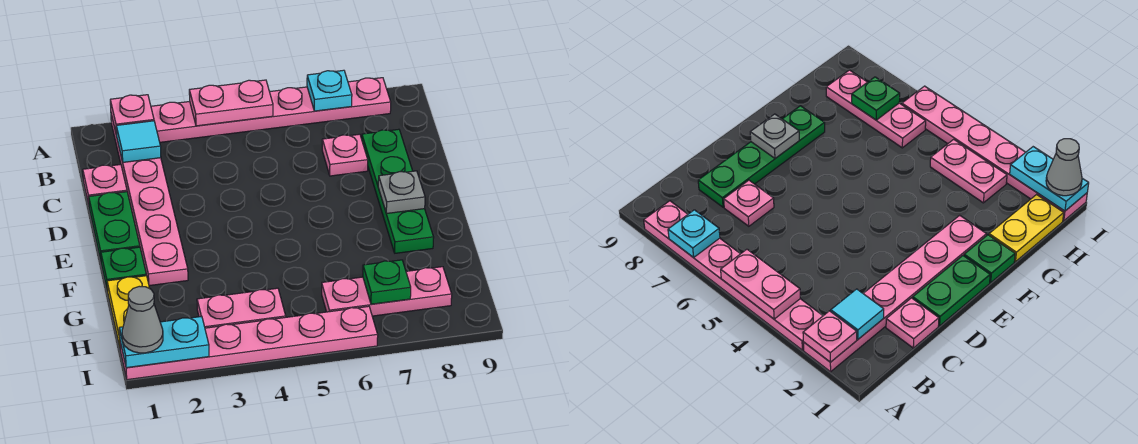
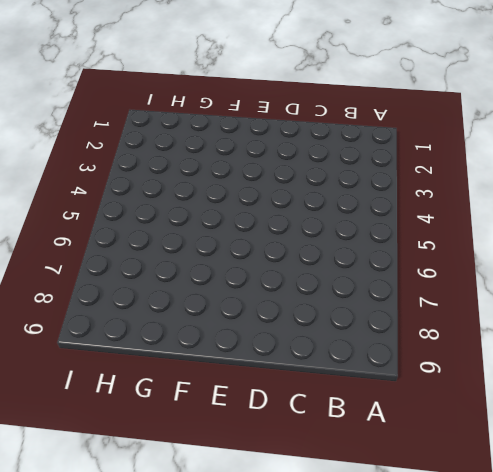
none -> pink plate A2:F2 level 1
none -> pink plate A3:A8 level 1
none -> pink plate C1 level 1

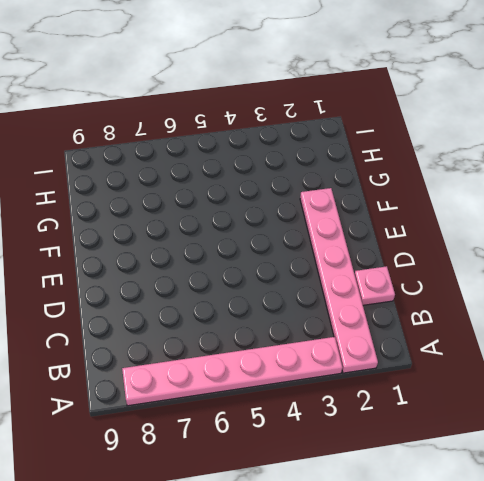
none -> pink plate C7 level 1
none -> green plate C8:F8 level 1
none -> green plate D1:E1 level 1

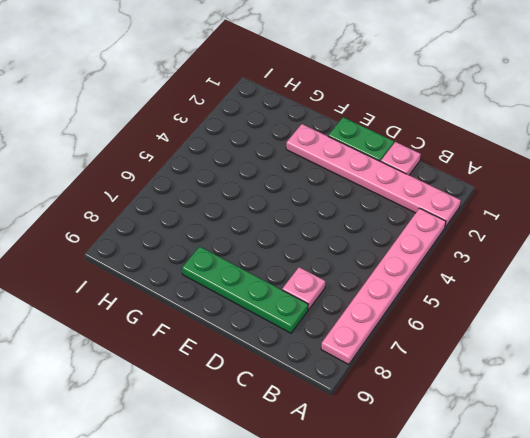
none -> green plate F1 level 1
none -> yellow plate G1:H1 level 1
none -> pink plate H3:H4 level 1

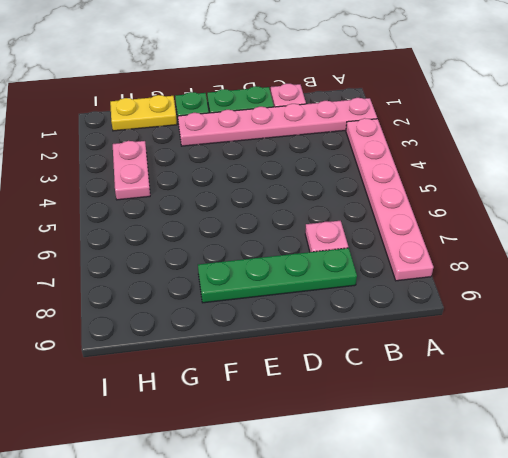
none -> pink plate H6:H8 level 1
none -> pink plate I1:I6 level 1
none -> pink plate A2 level 2

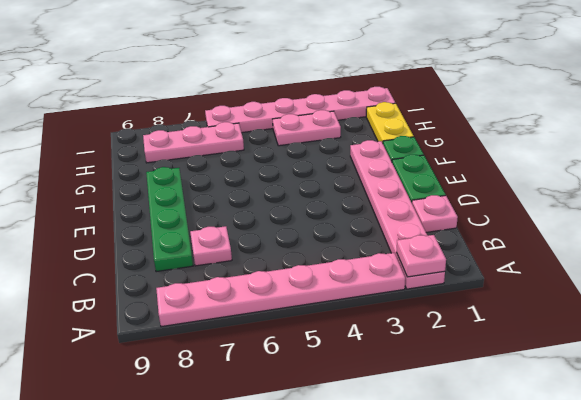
none -> pink plate A4:A5 level 2
none -> cyan plate A7 level 2
none -> cyan tile B2 level 2

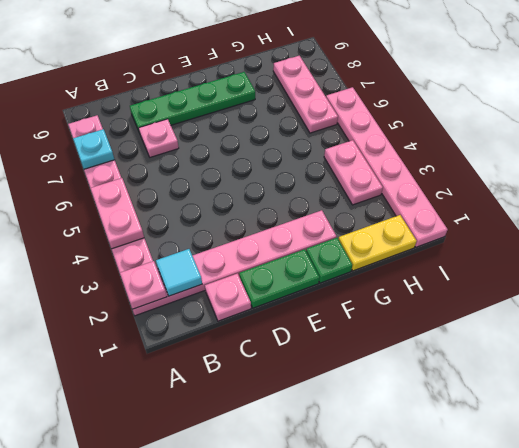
none -> grey plate E8 level 2
none -> green plate H7 level 2
none -> cyan plate I1:I2 level 2

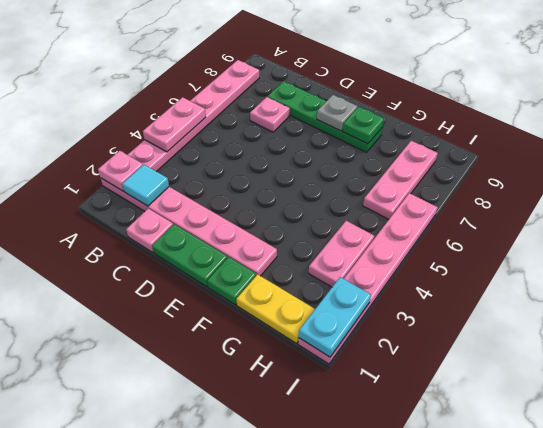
green plate F8 level 2 -> green plate H7 level 2
none -> cyan plate A7 level 2
none -> grey cone I1 level 3

